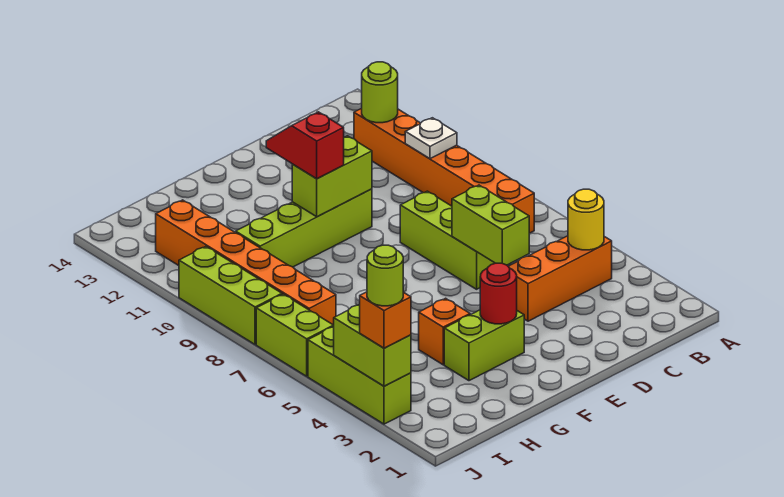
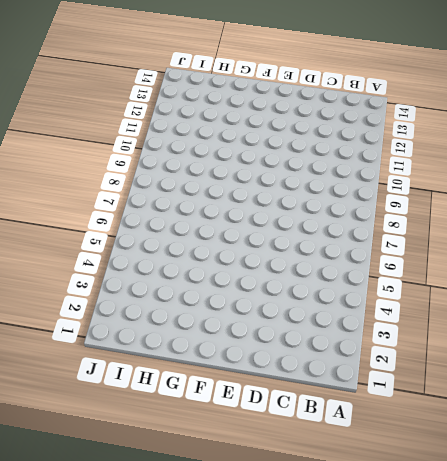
none -> orange brick B4:D4 level 1
none -> orange brick B7:B12 level 1
none -> lime brick D6:D8 level 1

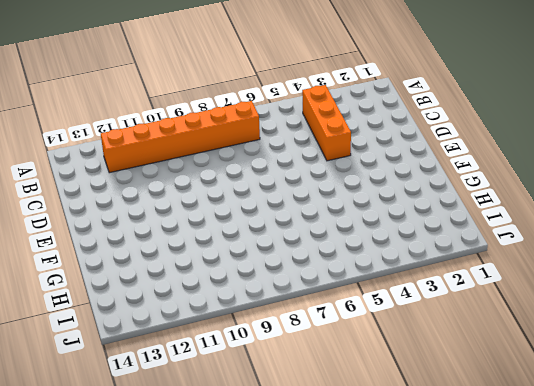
none -> lime brick D6:D8 level 1
none -> lime brick E10:H10 level 1
none -> lime brick F3:G3 level 1

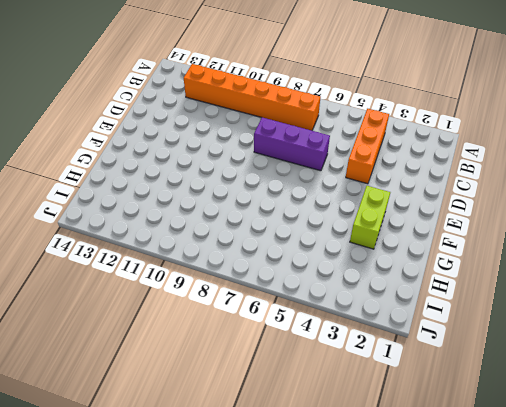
purple brick D6:D8 level 1 -> lime brick D6:D8 level 1
none -> lime brick E10:H10 level 1
none -> orange brick G4 level 1
none -> orange brick I7:I12 level 1

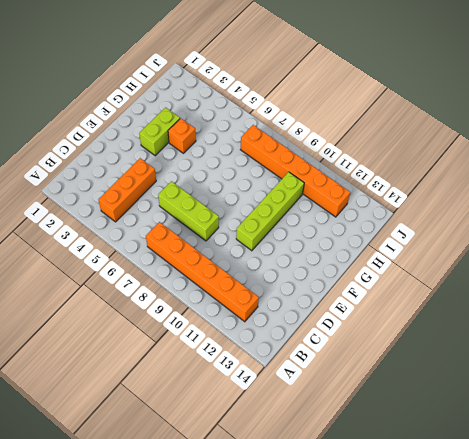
none -> lime brick J3:J5 level 1
none -> lime brick J6:J7 level 1
none -> lime brick J8:J10 level 1

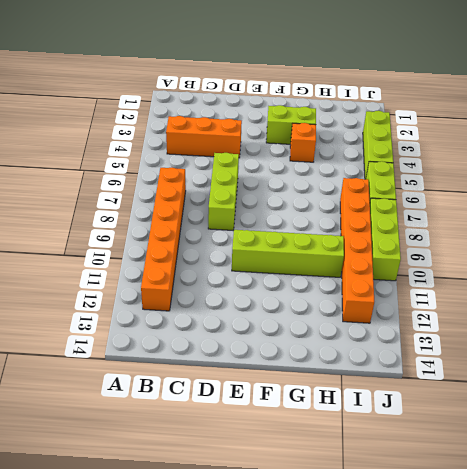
none -> yellow round brick B4 level 2
none -> white plate B10 level 2
none -> lime round brick B12 level 2

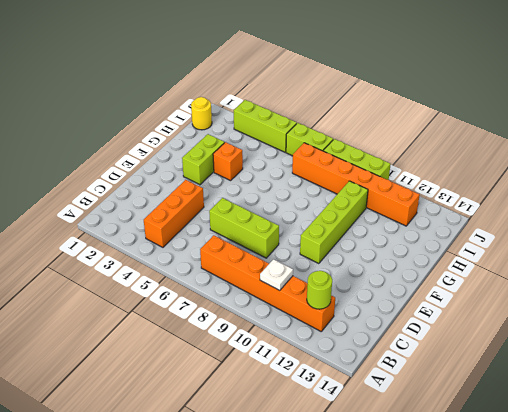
yellow round brick I1 level 1 -> yellow round brick B4 level 2
none -> lime brick D5:D6 level 2
none -> lime brick E10:F10 level 2
none -> red round brick F3 level 2

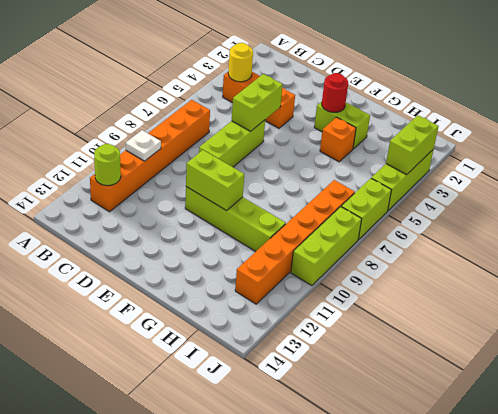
none -> red slope F10:F11 level 3 top 10
none -> orange brick J3 level 3
none -> lime round brick J3 level 4

